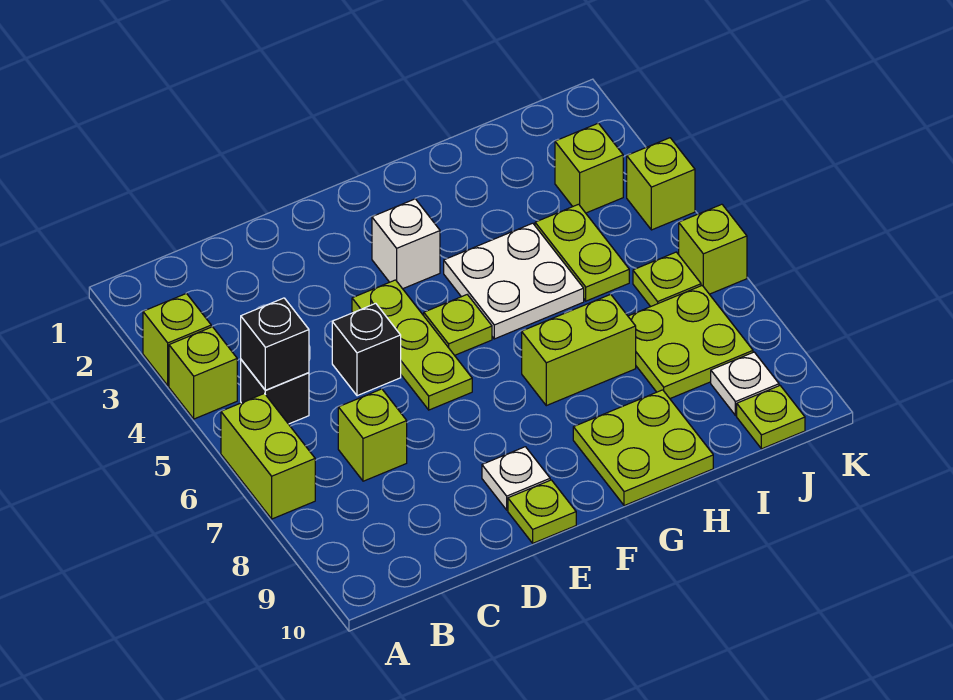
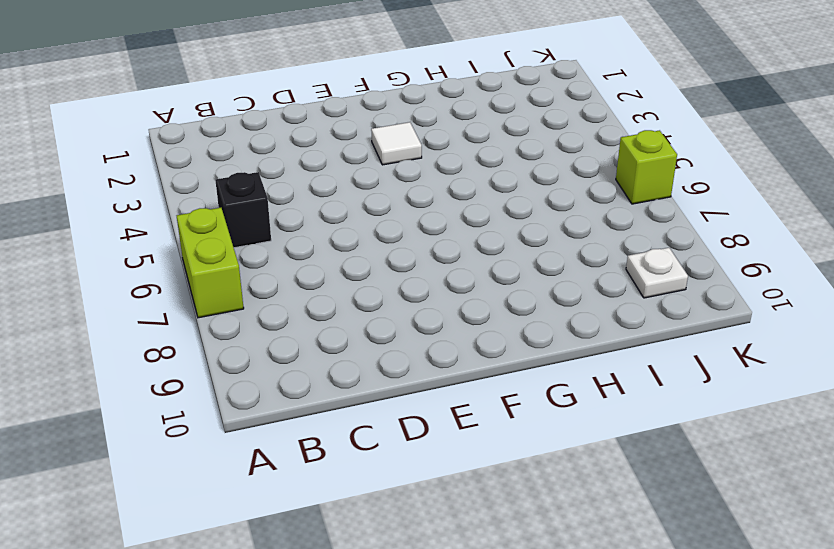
white tile F3 level 1 -> white brick F3 level 1
none -> lime brick A3 level 1
none -> lime brick A4 level 1
none -> lime brick C7 level 1

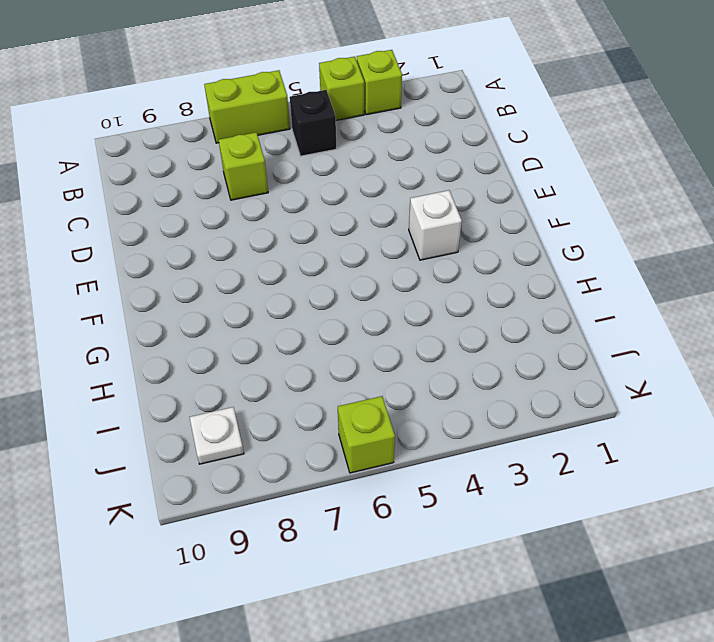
none -> black brick D5 level 1
none -> lime plate E4:E6 level 1
none -> white plate E9 level 1

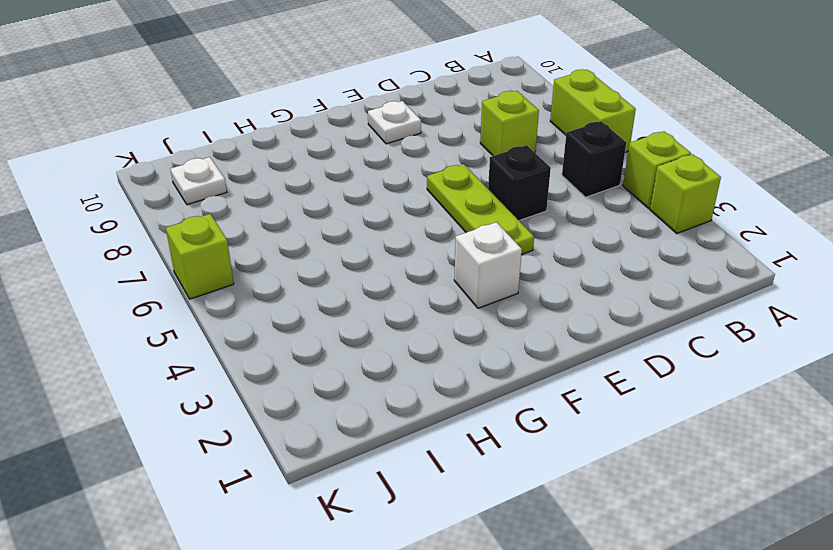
none -> lime plate E10 level 1
none -> lime plate F5 level 1
none -> white plate G4:H5 level 1

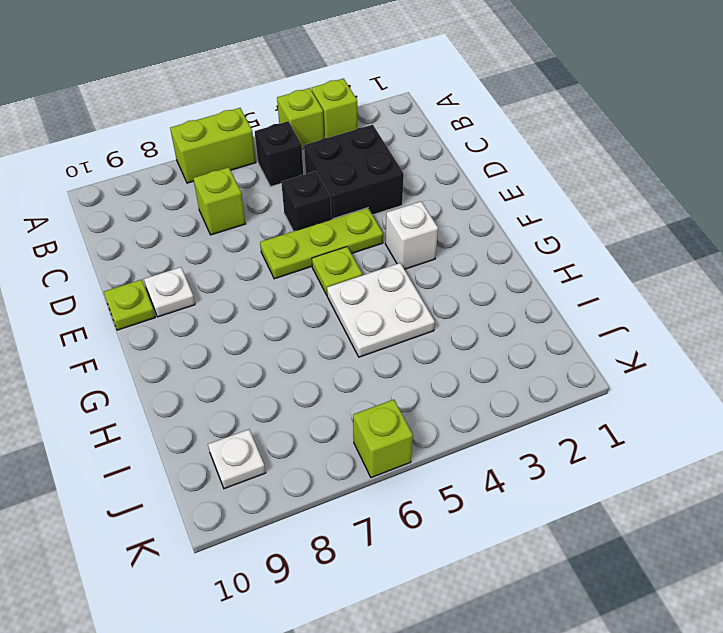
black brick C3:D4 level 1 -> none
none -> lime brick G7:H7 level 1
none -> lime plate G9:H10 level 1
none -> lime plate I4:I5 level 1

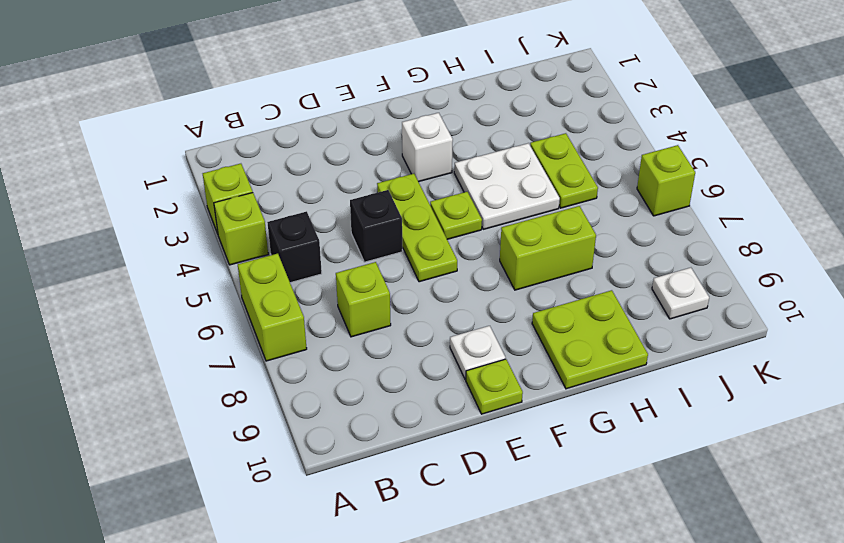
none -> lime plate I7:J8 level 1
none -> lime brick J3 level 1
none -> lime plate J6 level 1

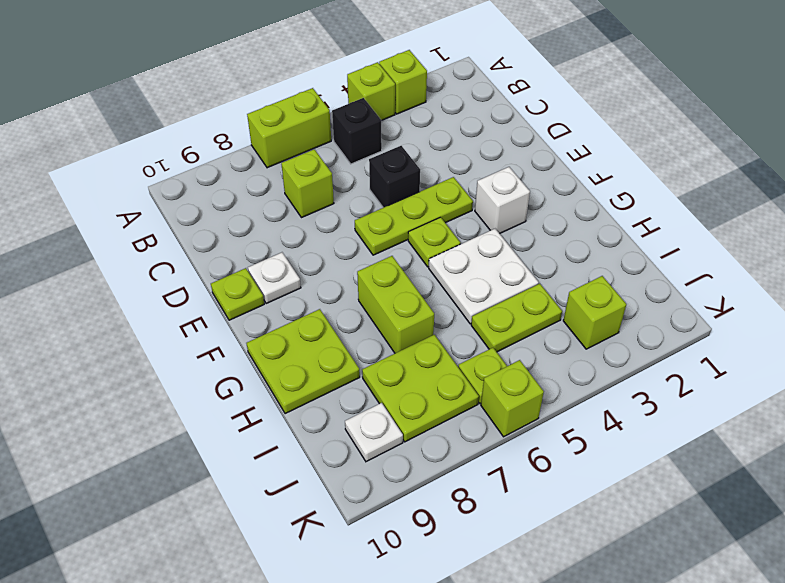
none -> lime plate J10 level 1
none -> lime brick K4 level 1
none -> black brick B5 level 2

